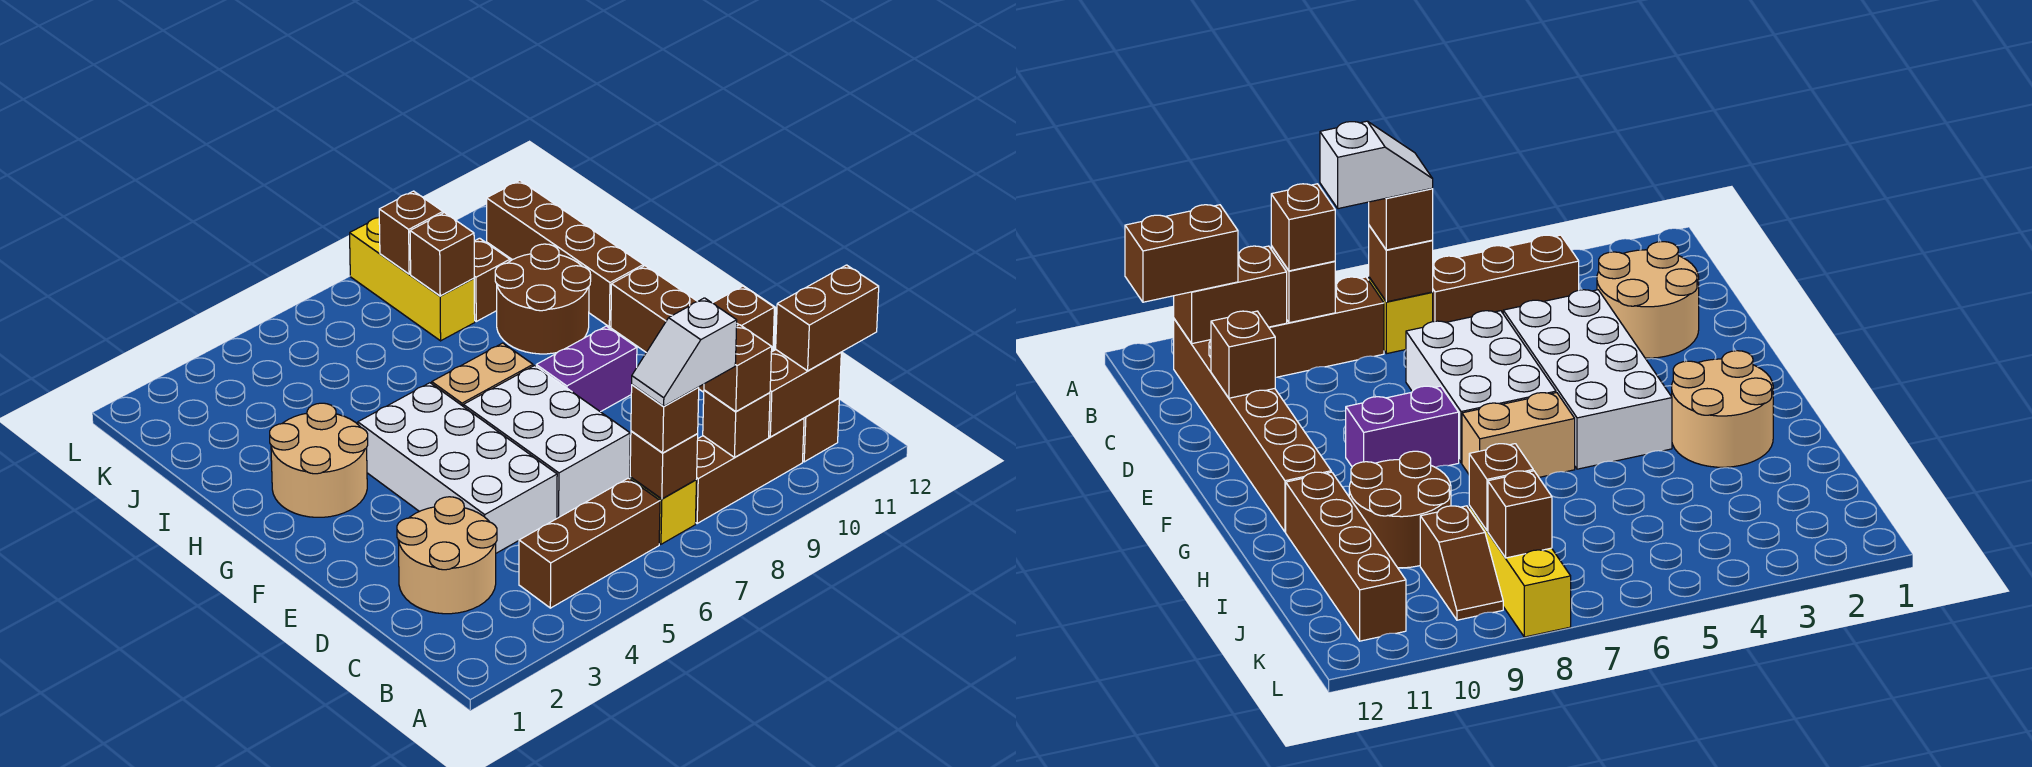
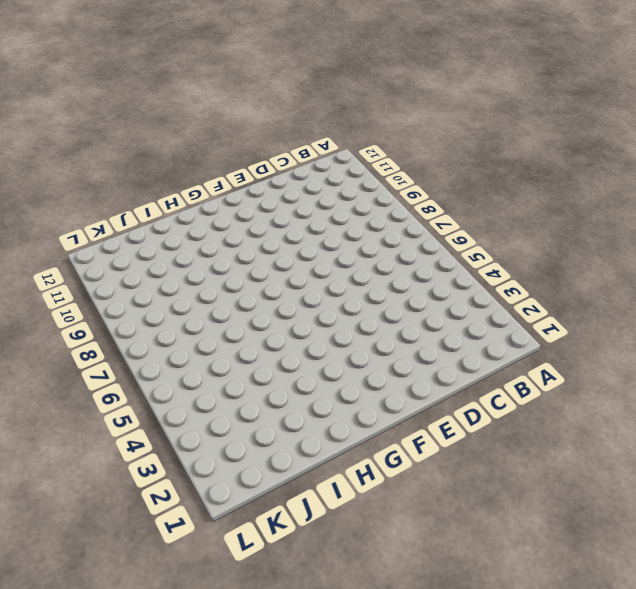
none -> brown brick B4:B6 level 1
none -> yellow brick B7 level 1
none -> brown brick B8:B10 level 1

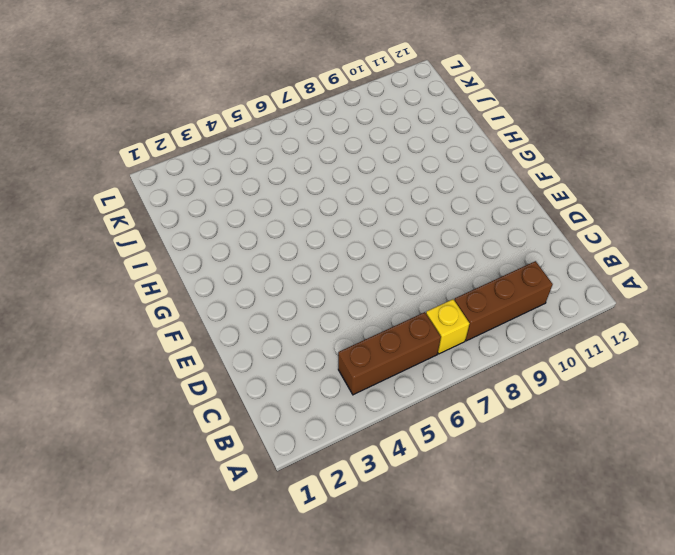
none -> brown brick B11:G11 level 1
none -> tan round brick C2:D3 level 1
none -> white brick D4:G5 level 1

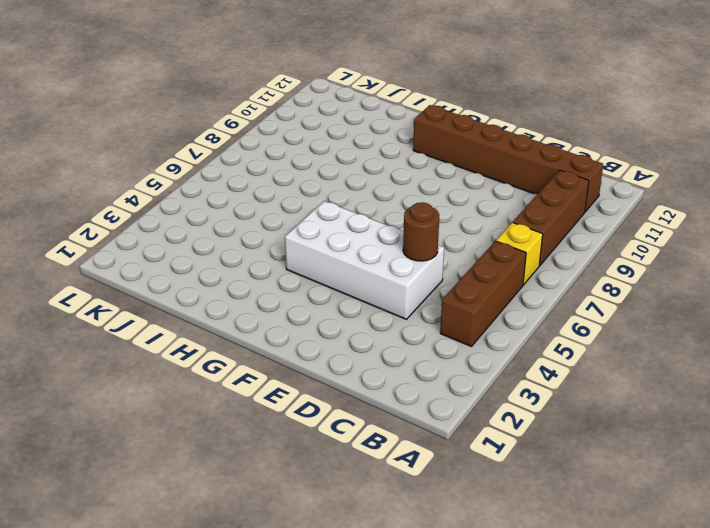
brown round brick D5 level 2 -> none
none -> tan round brick C2:D3 level 1
none -> white brick D6:F7 level 1
none -> purple brick F8:F9 level 1

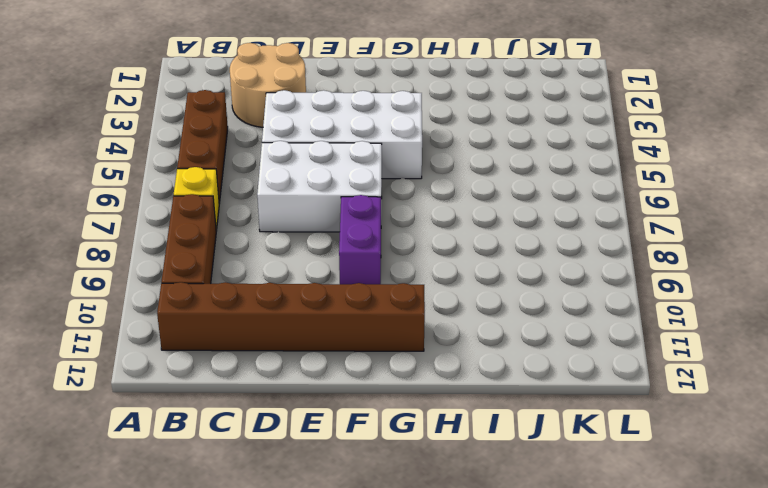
none -> tan round brick G2:H3 level 1
none -> tan brick G6:G7 level 1
none -> brown round brick H9:I10 level 1

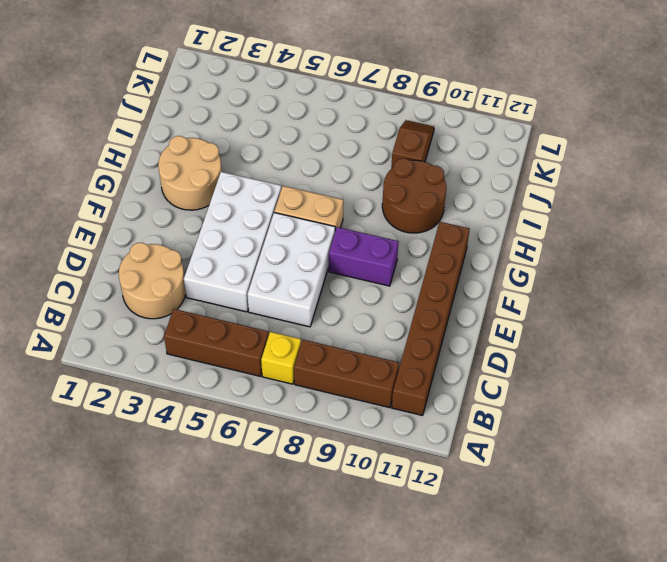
none -> brown brick H11:K11 level 1
none -> yellow brick J8:L8 level 1
none -> brown brick B7 level 2

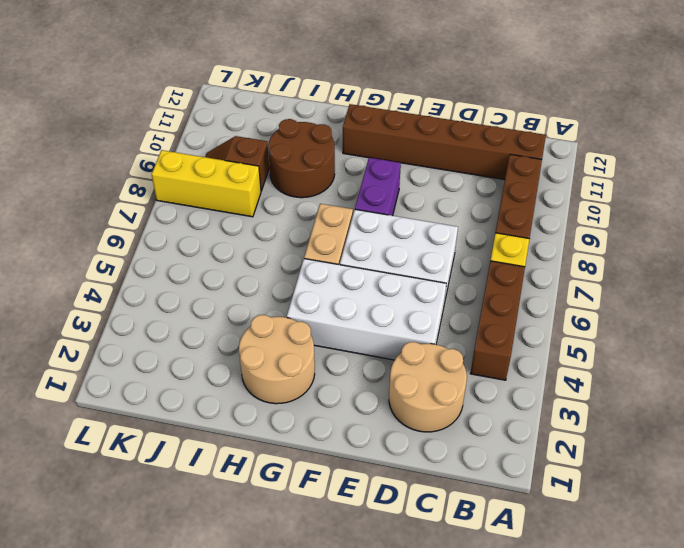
none -> brown brick H11:K11 level 1
none -> brown brick B7 level 2
none -> brown brick B9 level 2

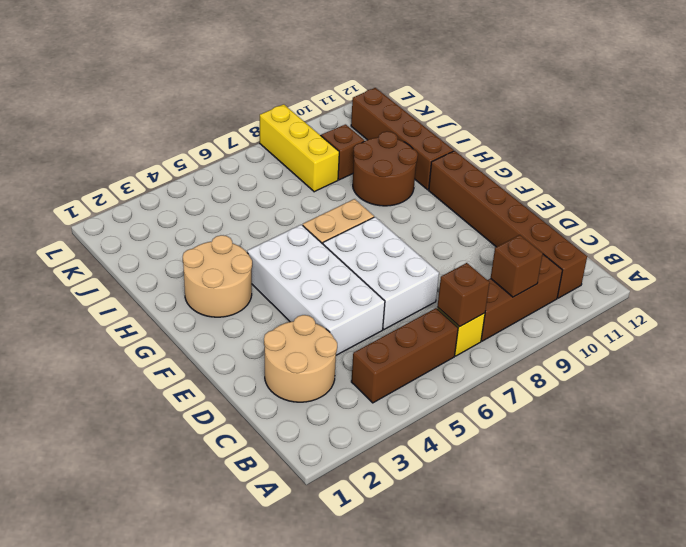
none -> purple brick F8:F9 level 1
none -> brown brick B10:B11 level 2
none -> brown brick D11 level 2

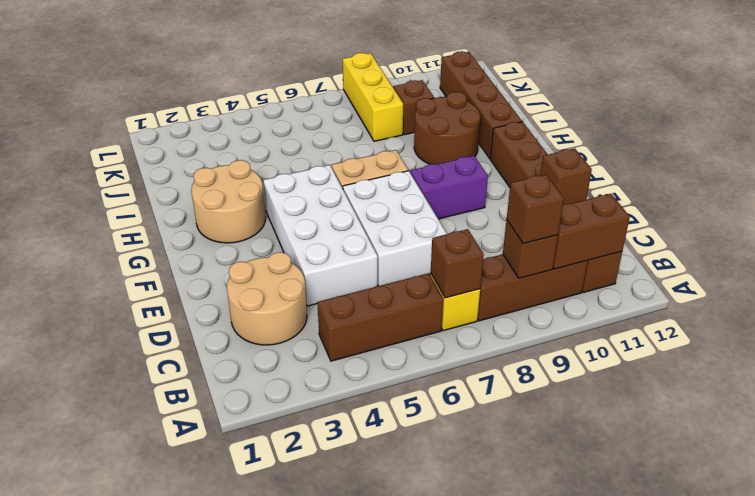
none -> brown brick J8 level 2
none -> brown brick K8 level 2
none -> brown brick B7 level 3

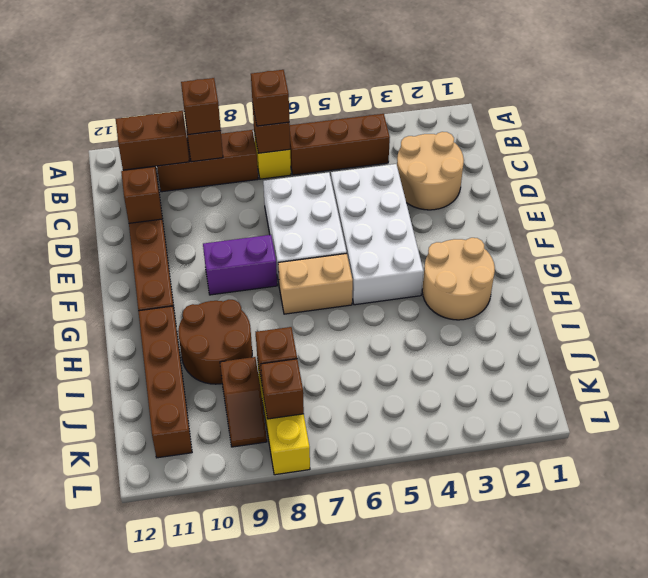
none -> brown brick B11:B12 level 3
none -> white slope B7:B8 level 4 top 8

